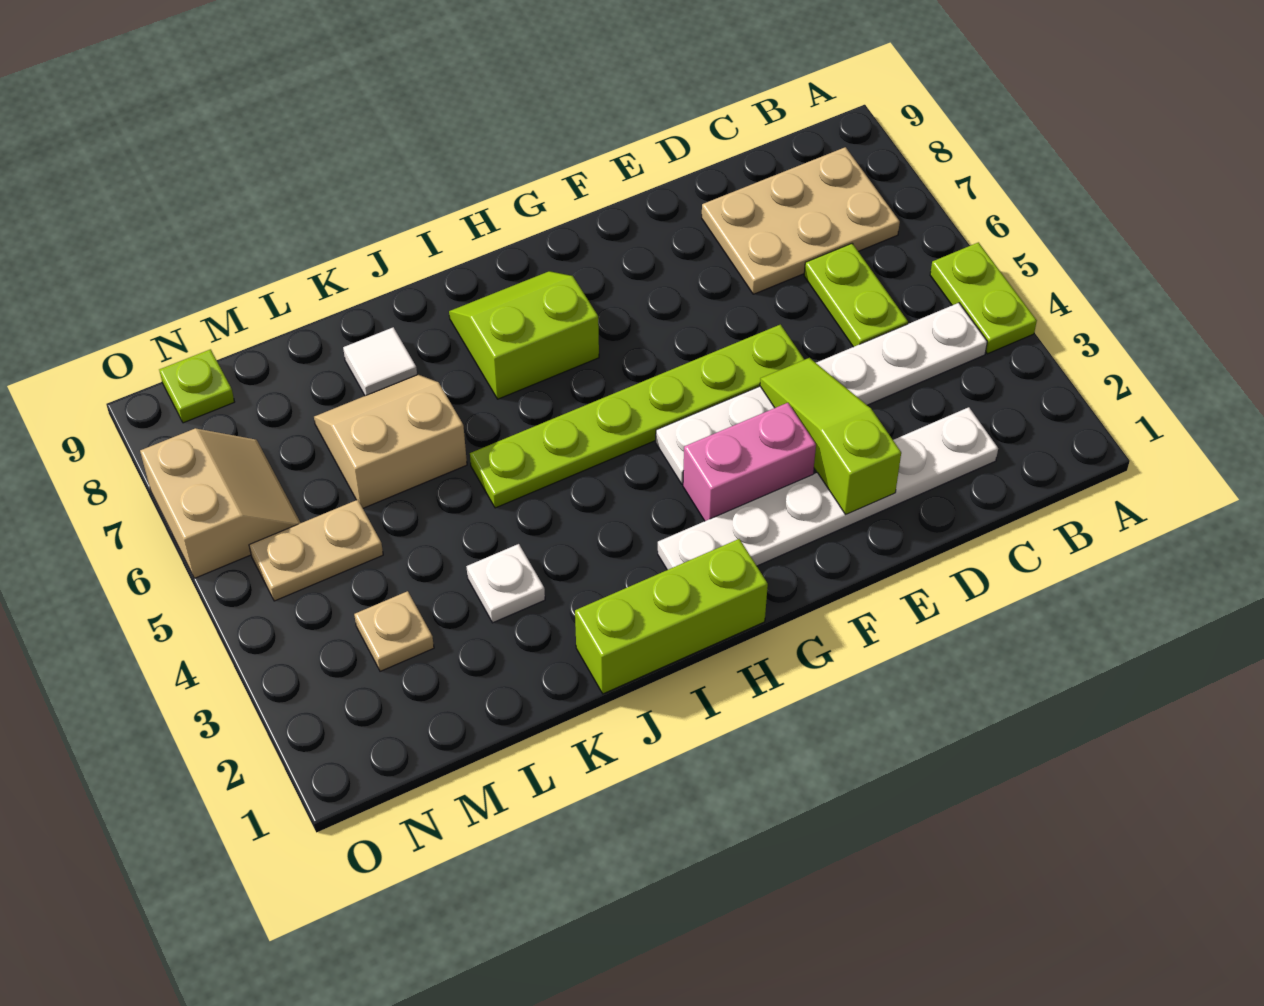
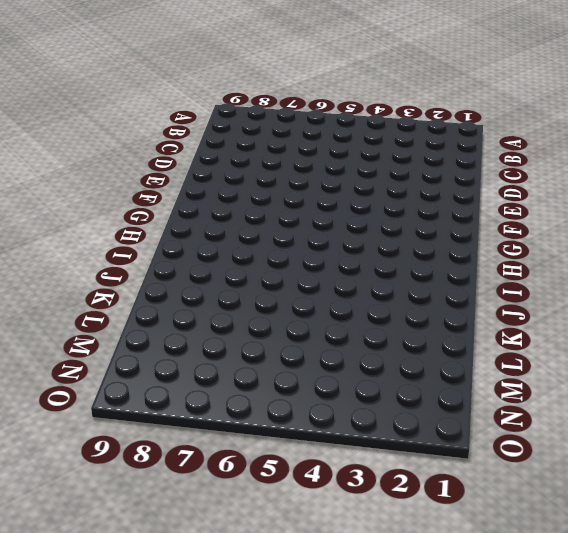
none -> lime plate A4:A5 level 1
none -> white plate B4:G4 level 1
none -> tan plate B7:D8 level 1

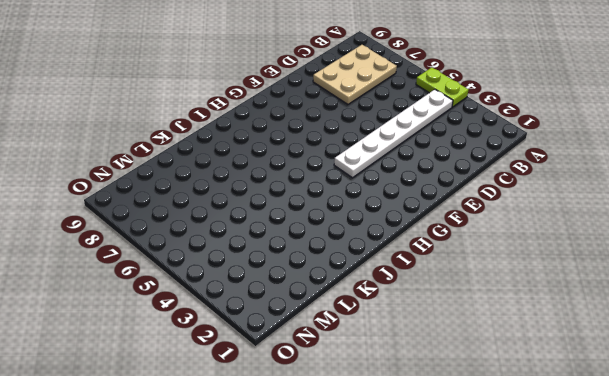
none -> white plate C2:H2 level 1
none -> lime plate C5:C6 level 1
none -> lime plate E5:J5 level 1

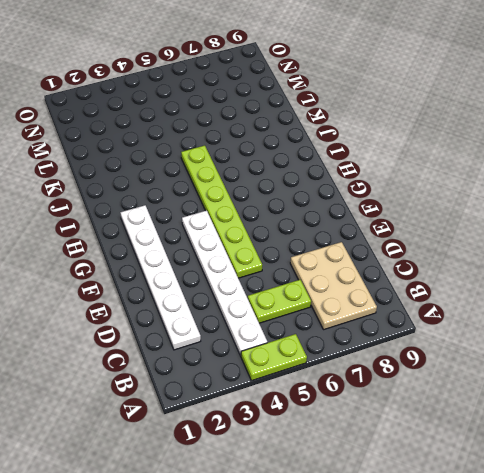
none -> pink brick F3:G3 level 1
none -> lime brick H1:J1 level 1
none -> lime slope H7:I8 level 1 top 7

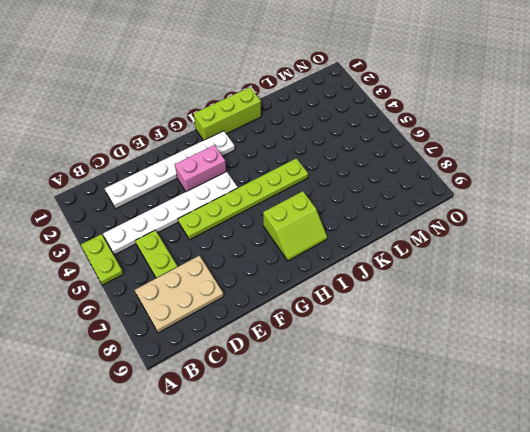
none -> white plate K3 level 1
none -> tan slope K6:L7 level 1 top 6
none -> white tile K8 level 1

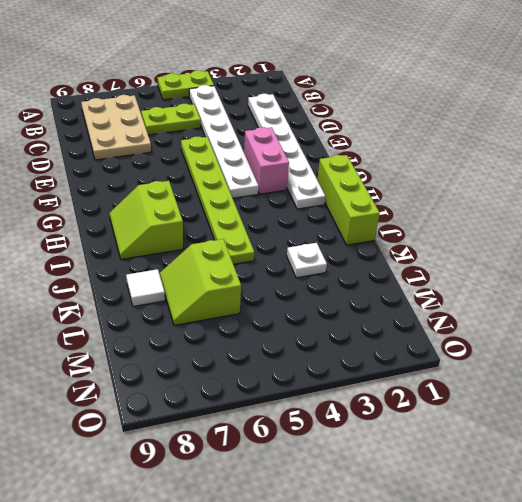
lime slope K6:L7 level 1 top 6 -> tan slope K6:L7 level 1 top 6
none -> tan plate M3 level 1
none -> tan plate M5:N5 level 1
none -> tan slope N6:O7 level 1 top O

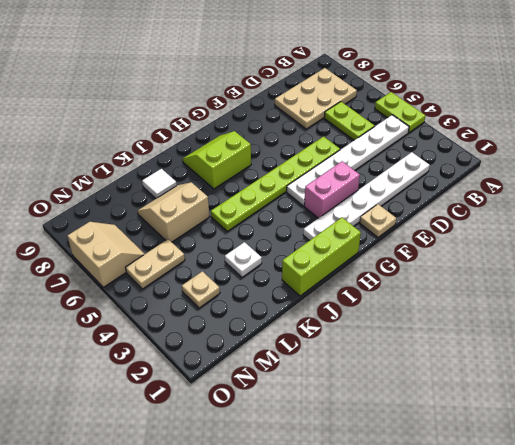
tan plate F1 level 1 -> none
none -> lime plate N9 level 1
none -> lime slope E2:E4 level 2 top 2

